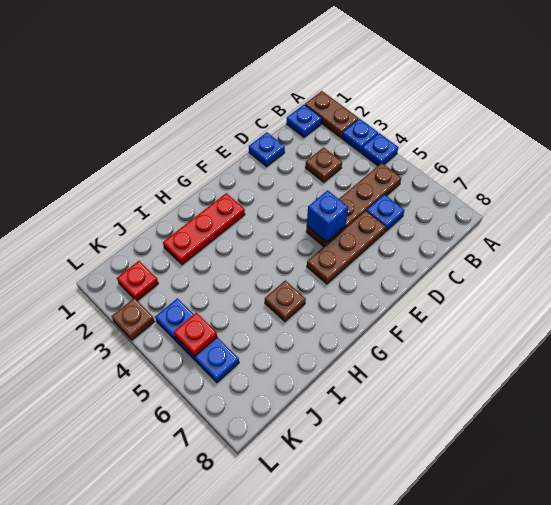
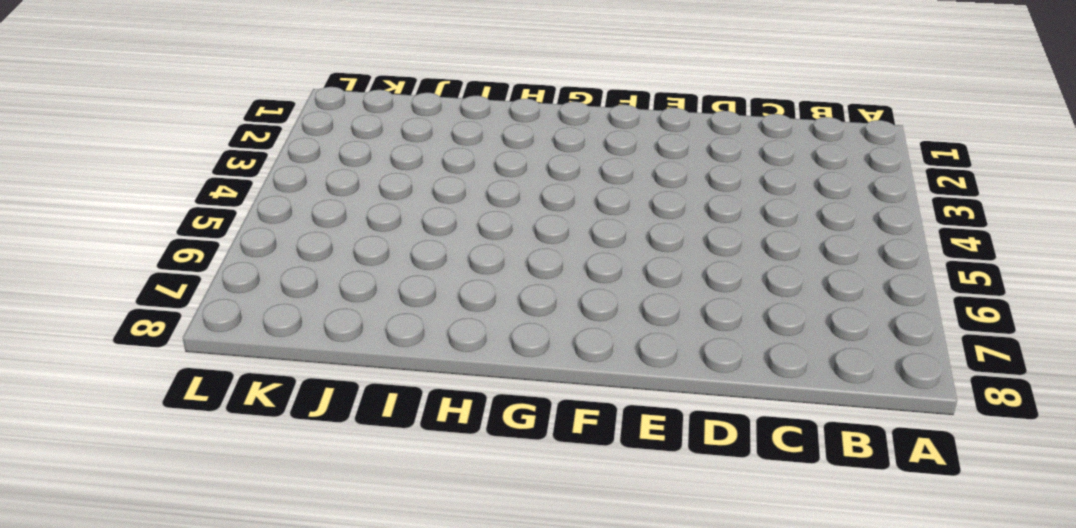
none -> brown plate A1:A2 level 1
none -> blue plate A3 level 1
none -> blue plate A4 level 1

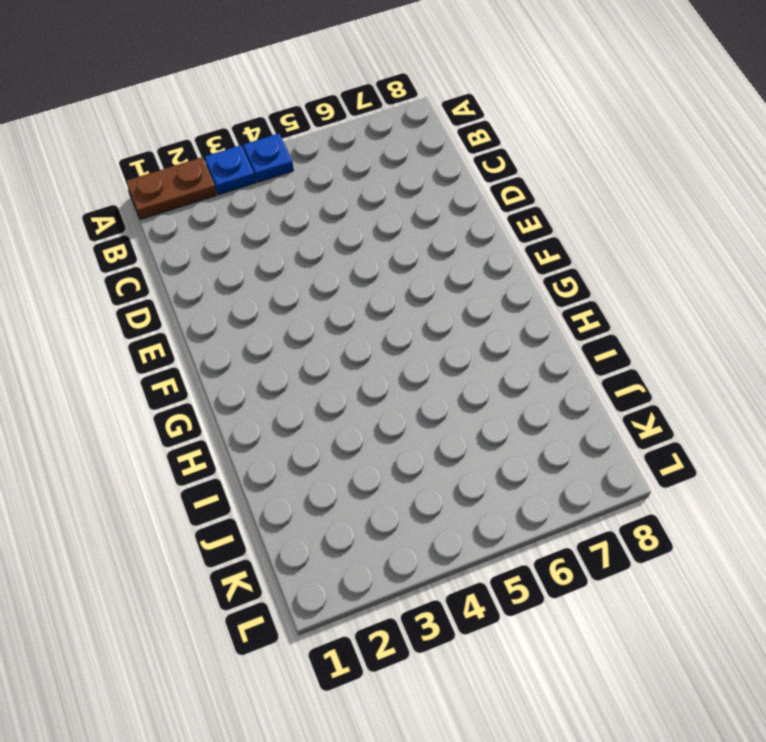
none -> blue plate B1 level 1
none -> brown plate B5:E5 level 1
none -> brown plate C3 level 1

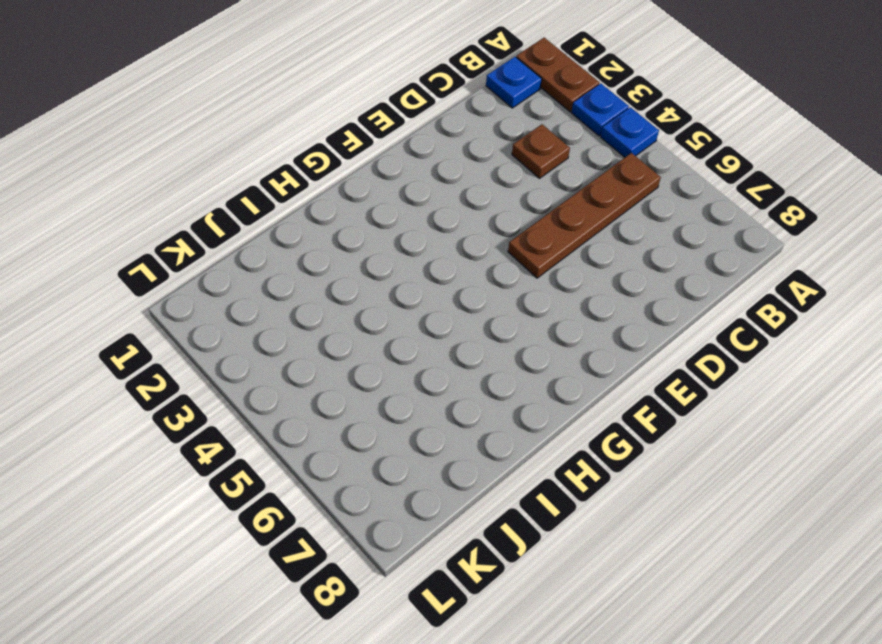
none -> blue plate C6 level 1
none -> blue plate D1 level 1
none -> brown plate D6:F6 level 1

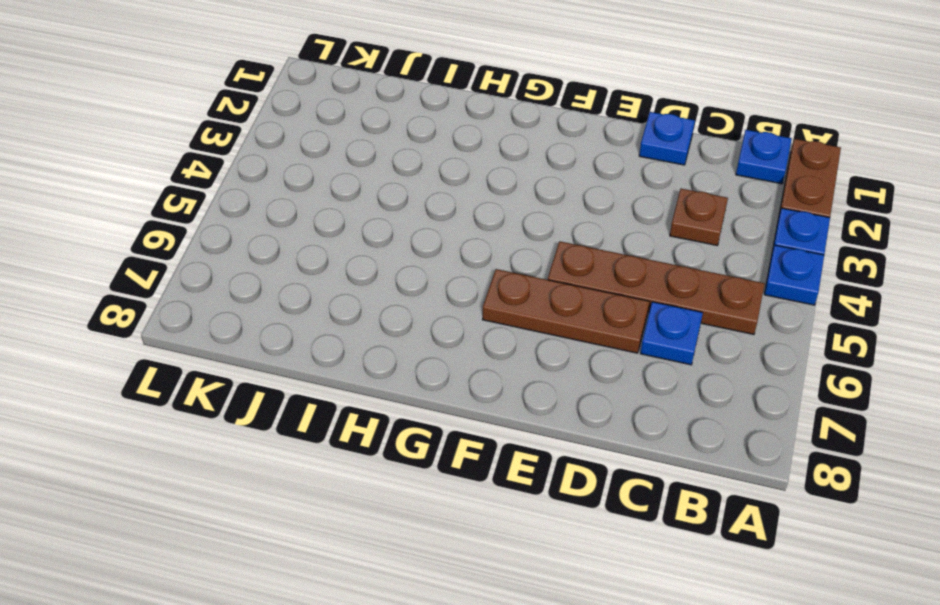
none -> red plate G2:I2 level 1
none -> brown plate H6 level 1
none -> red plate K2 level 1

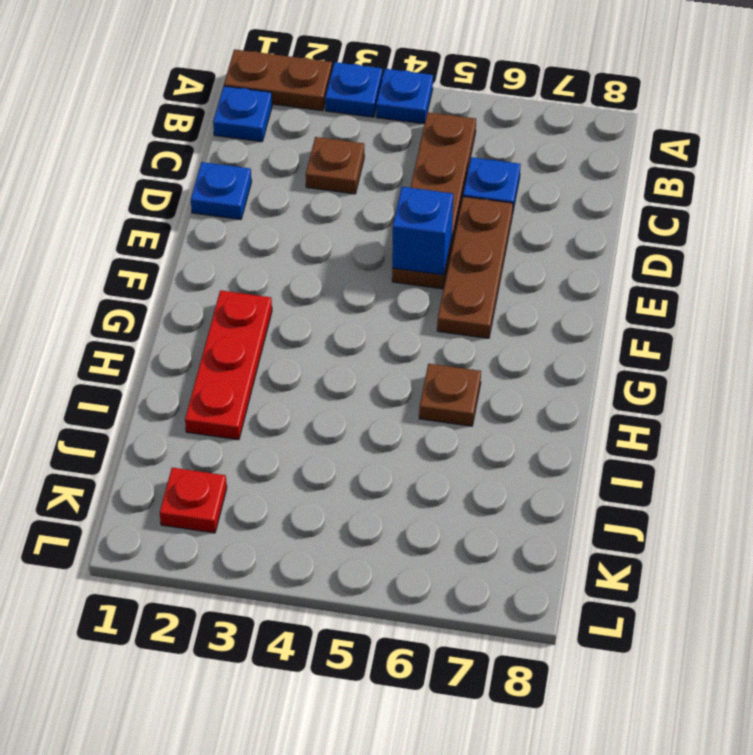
none -> blue plate K4:K6 level 1
none -> brown plate L3 level 1
none -> red plate K5 level 2

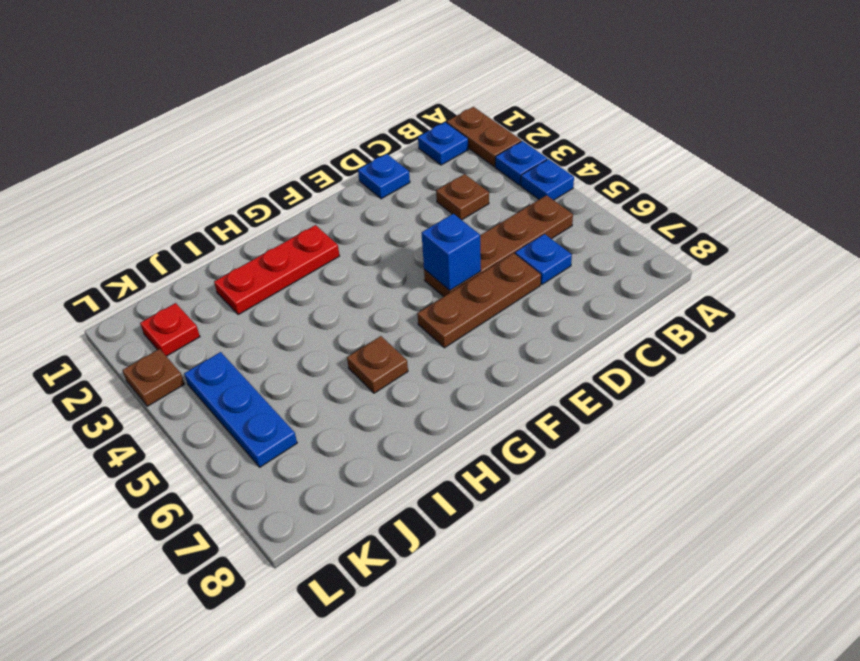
none -> red plate K5 level 2

